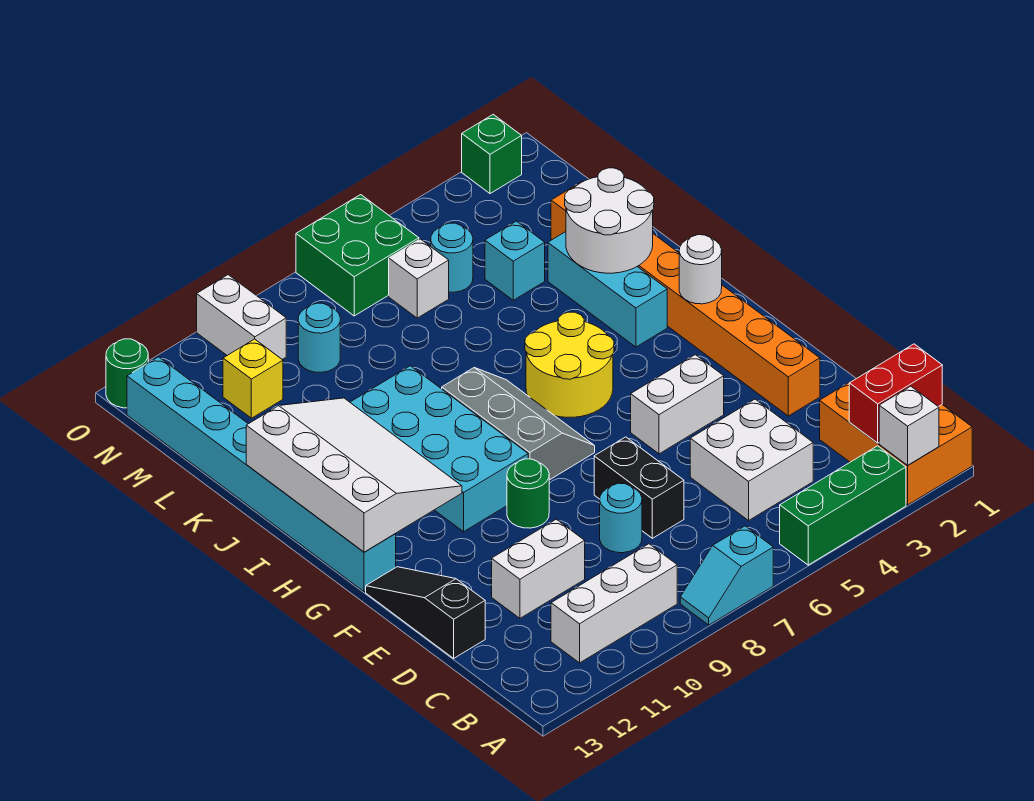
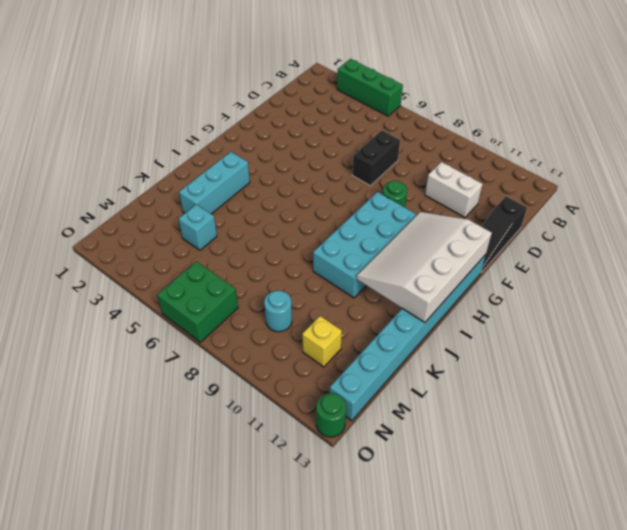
none -> orange brick A1:C2 level 1
none -> cyan slope A7:A8 level 1 top 7
none -> white brick B9:B11 level 1
none -> white brick C4:D5 level 1

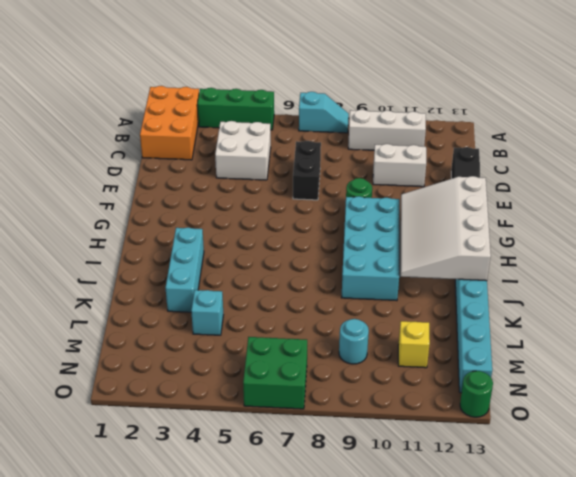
none -> cyan round brick D8 level 1
none -> orange brick E2:L2 level 1
none -> white brick F4:F5 level 1
none -> grey slope G7:I8 level 1 top 8

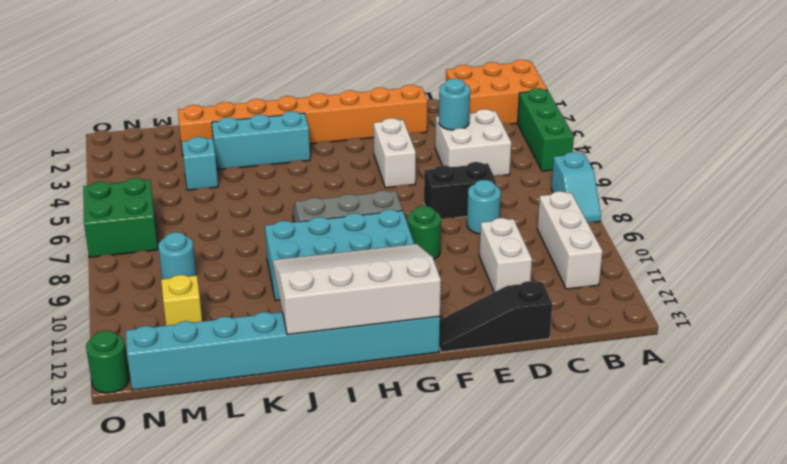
cyan round brick D4 level 2 -> cyan round brick M5 level 1
none -> yellow round brick H5:I6 level 1
none -> white brick M6 level 1
none -> white brick N10:O10 level 1
none -> green brick O2 level 1

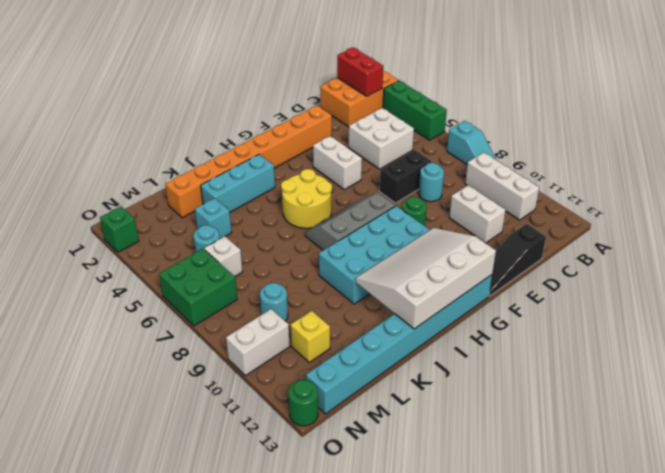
none -> white brick A2 level 2
none -> white round brick H2 level 2
none -> white round brick J2:K3 level 2

